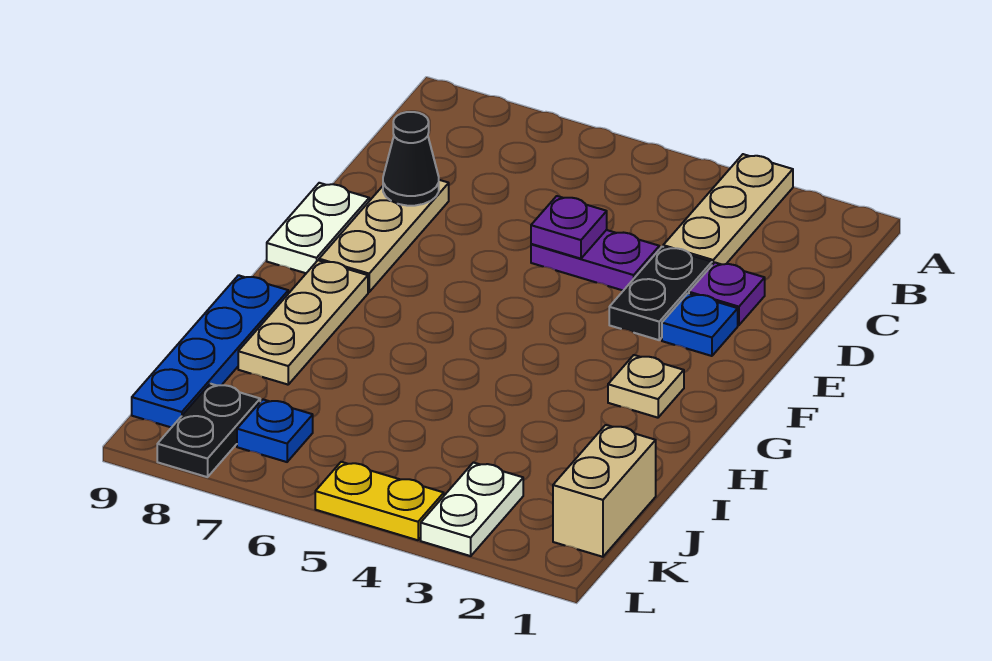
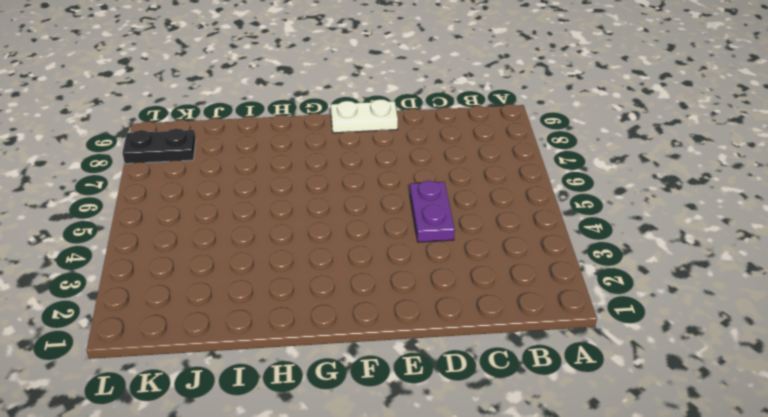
none -> tan plate A3:C3 level 1
none -> purple plate D2 level 1
none -> black plate D3:E3 level 1

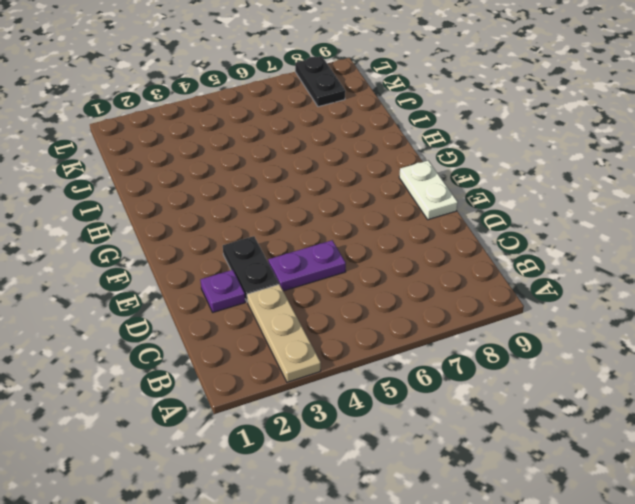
none -> tan plate D8:F8 level 1
none -> blue plate E2 level 1
none -> tan plate G2 level 1

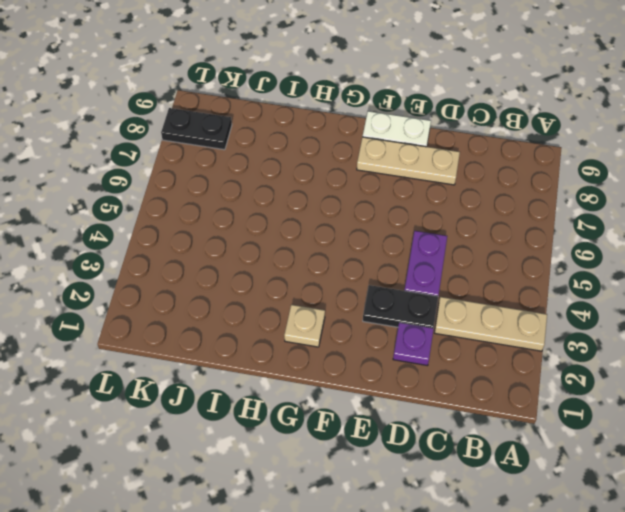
none -> blue plate E2 level 1
none -> tan plate G8:I8 level 1
none -> blue plate H9:K9 level 1

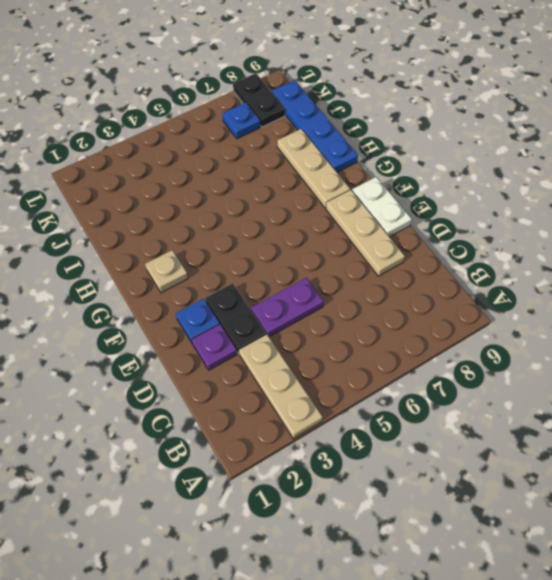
none -> tan brick J1:K1 level 1
none -> white plate K3:L3 level 1
none -> yellow plate L4:L5 level 1

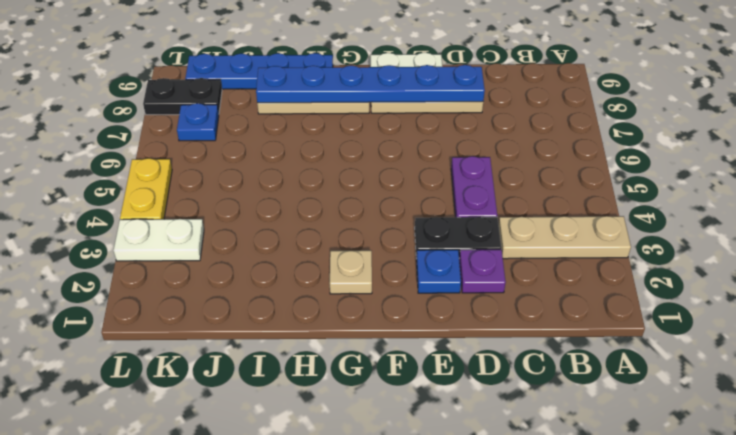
blue plate D8:I8 level 2 -> black cone D8 level 2
none -> tan brick J1:K1 level 1
none -> purple plate D5 level 2

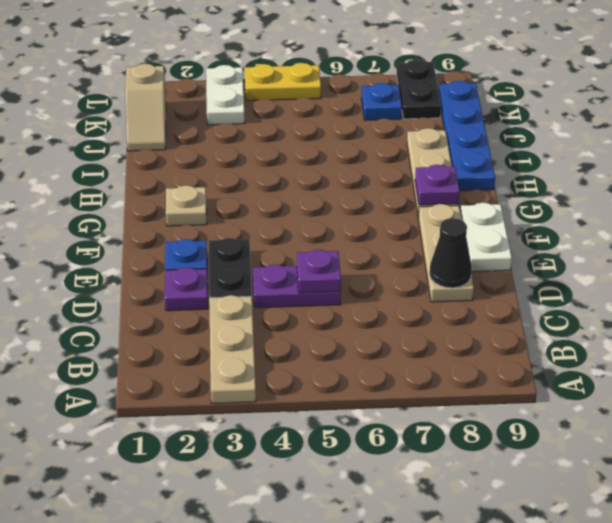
purple plate G8 level 2 -> none
tan slope J1:K1 level 1 top K -> tan brick J1:K1 level 1

